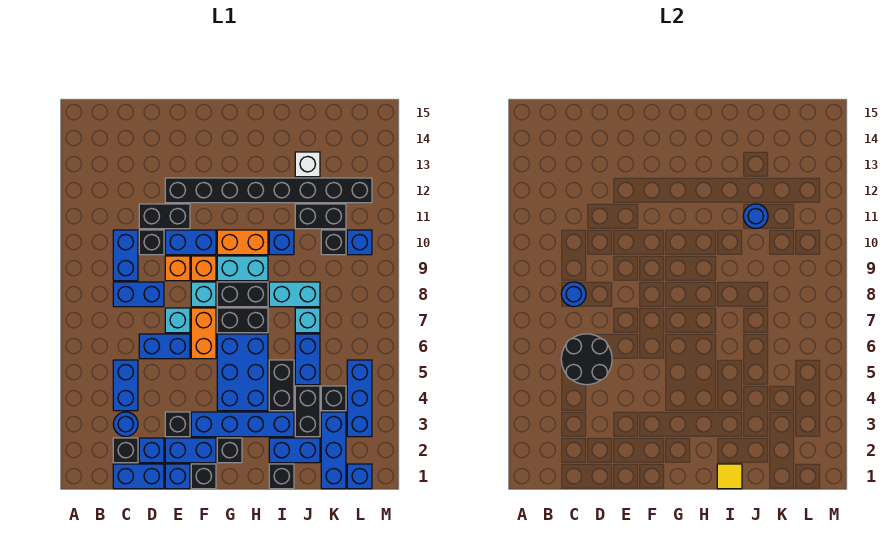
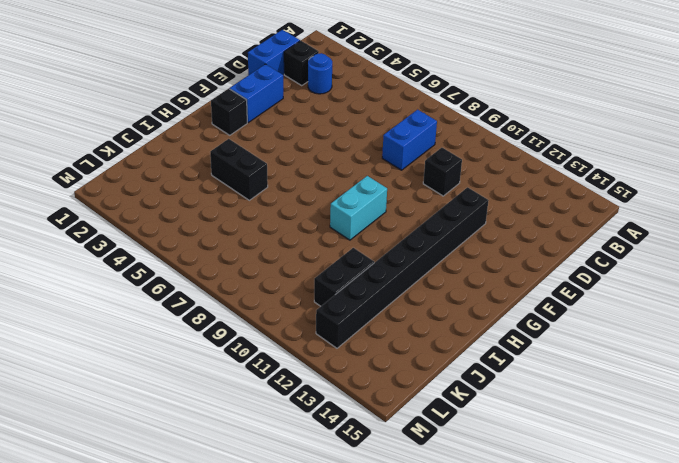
none -> blue brick C4:C5 level 1
none -> blue brick C9:C10 level 1
none -> blue brick D2 level 1
none -> blue brick D6:E6 level 1

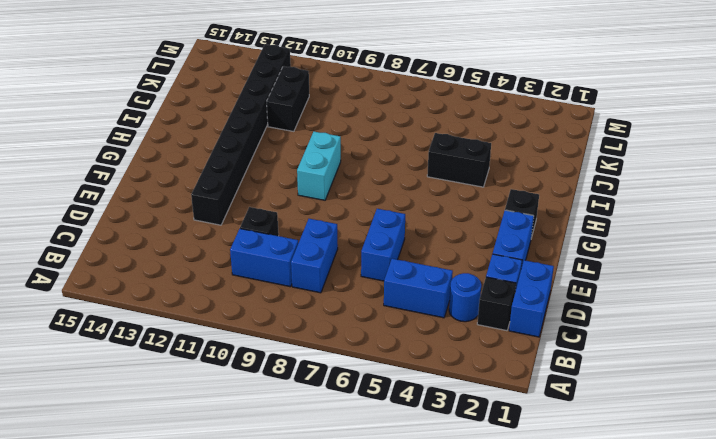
none -> black brick D11:E11 level 1
none -> blue brick E1 level 1
none -> black brick E3 level 1
none -> cyan brick E7 level 1

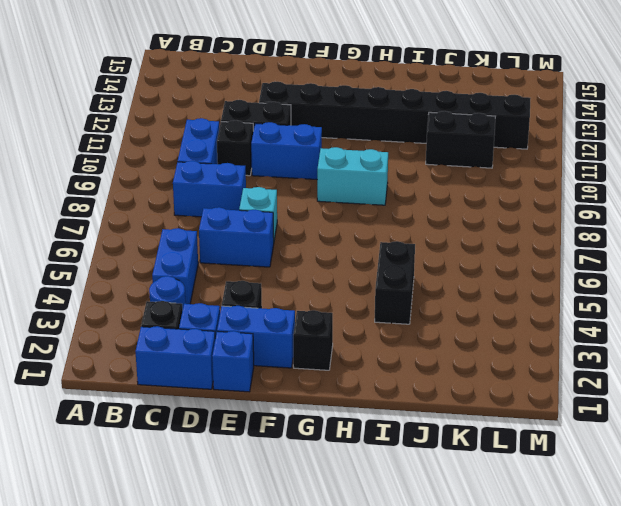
none -> orange brick E9 level 1
none -> black brick F1 level 1
none -> blue brick F3:I3 level 1
none -> orange brick F6:F7 level 1

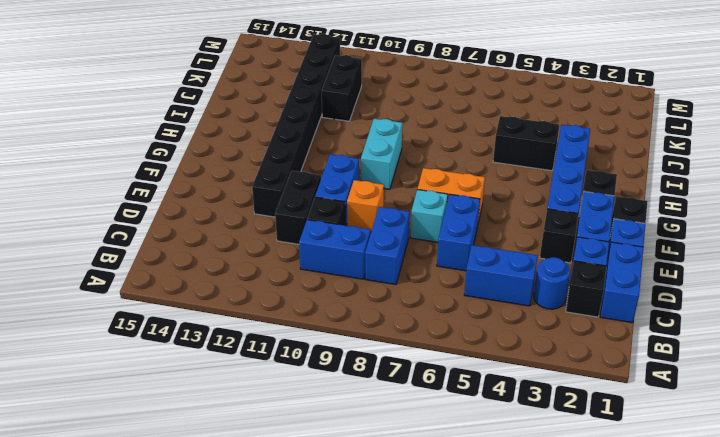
none -> cyan brick F8 level 1
none -> orange brick F9 level 1
none -> blue brick G4:H6 level 1
none -> black brick G7:H7 level 1

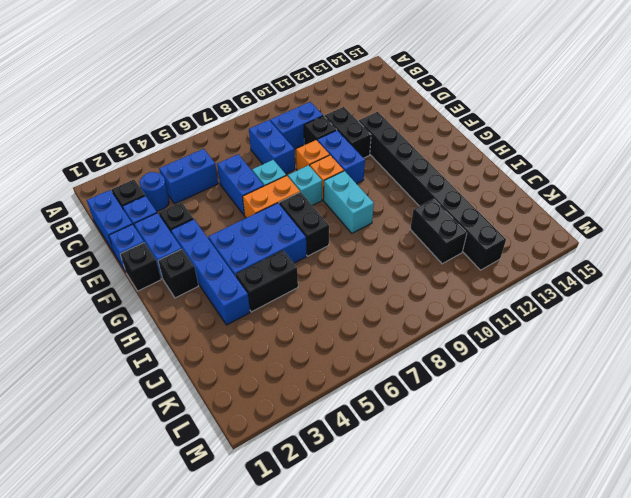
none -> black brick G8:H8 level 1
none -> orange brick G10:H10 level 1
none -> black brick I1 level 1
none -> blue brick I2:J2 level 1

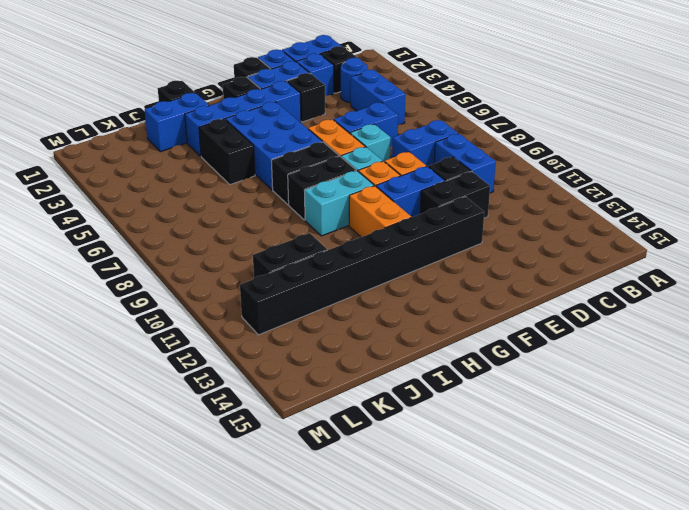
orange brick G10:G11 level 1 -> orange brick G10:H10 level 1
none -> cyan brick I8:J8 level 1
none -> blue brick I10 level 1
none -> black brick J3:J4 level 1
none -> blue brick J5:J6 level 1

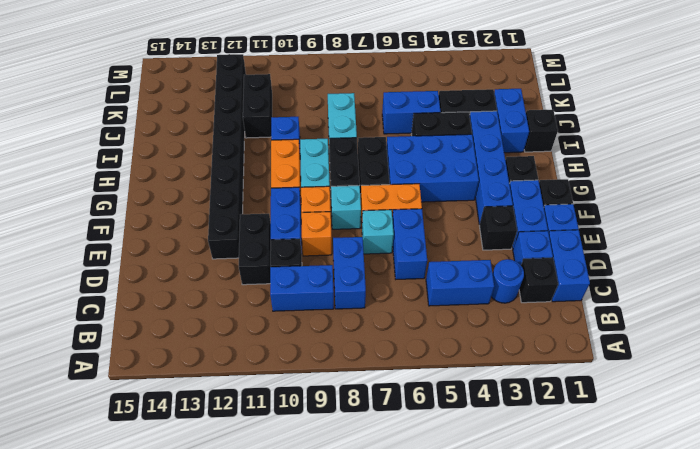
none -> cyan brick J7 level 1
none -> white brick J13 level 1
none -> blue brick K1:K3 level 1
none -> black brick K4 level 1

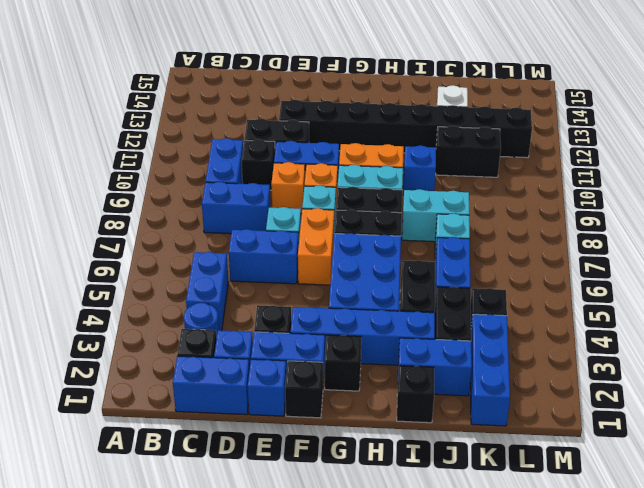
none -> black brick K10 level 1
none -> blue brick L1 level 1
none -> blue brick L3:L5 level 1
none -> blue brick L10 level 1

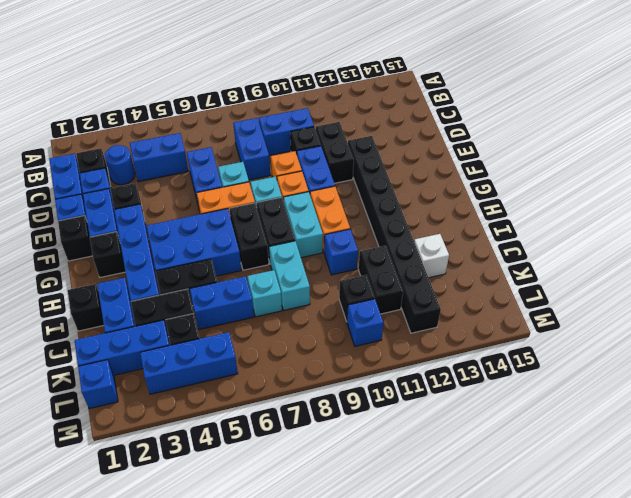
none -> black round brick C5:D6 level 2
none -> blue round brick C8 level 2
none -> yellow tile I1 level 2
none -> blue round brick J11 level 2

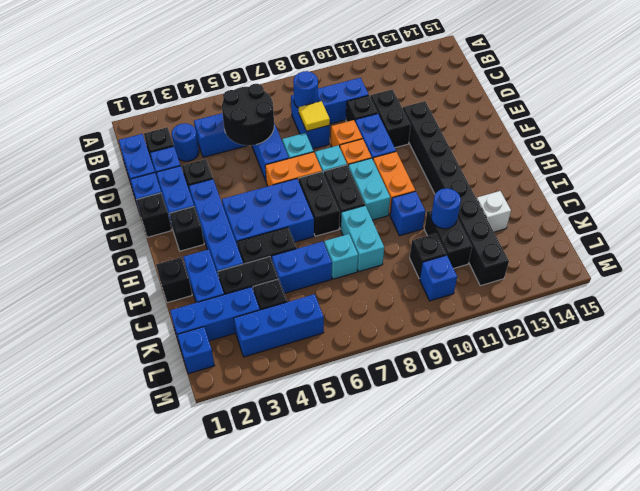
yellow tile D8 level 2 -> yellow tile I1 level 2

